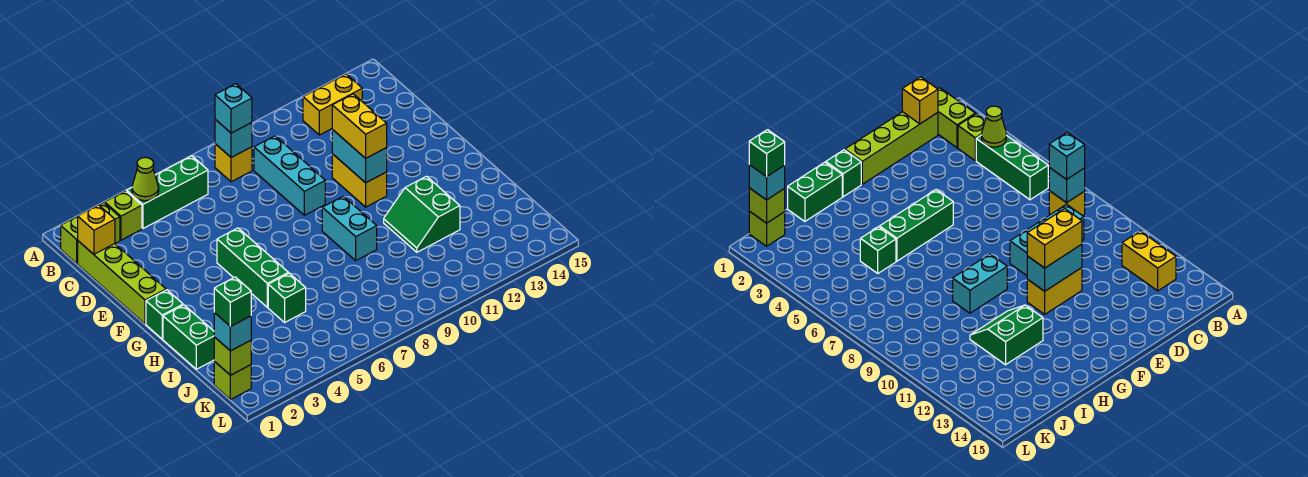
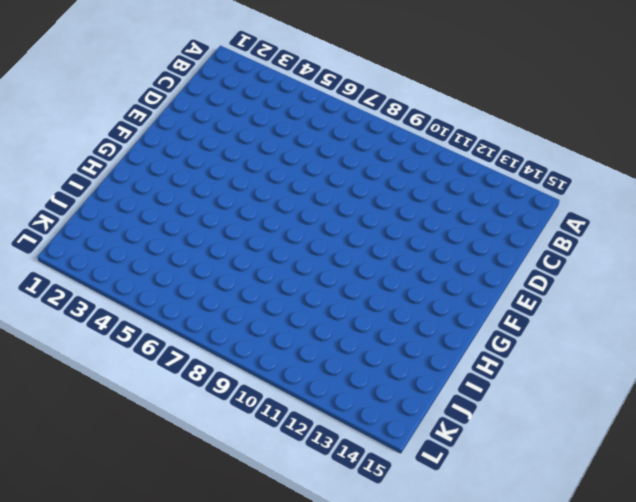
none -> lime brick B1:B2 level 1
none -> lime brick B3 level 1
none -> green brick B4:B6 level 1

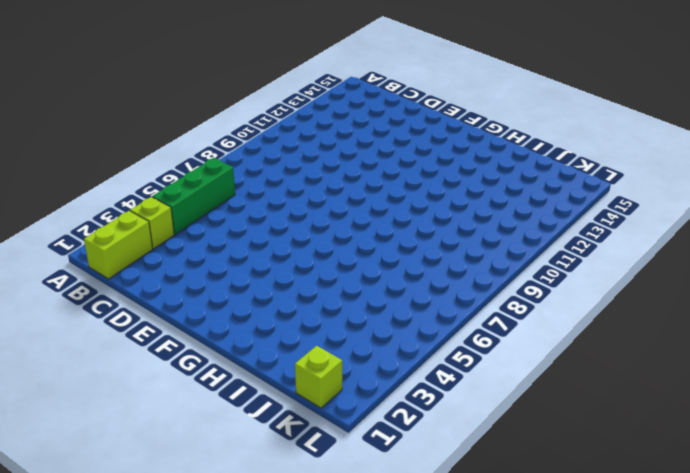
none -> yellow brick B8 level 1
none -> yellow brick B12:B13 level 1
none -> lime brick C1:F1 level 1

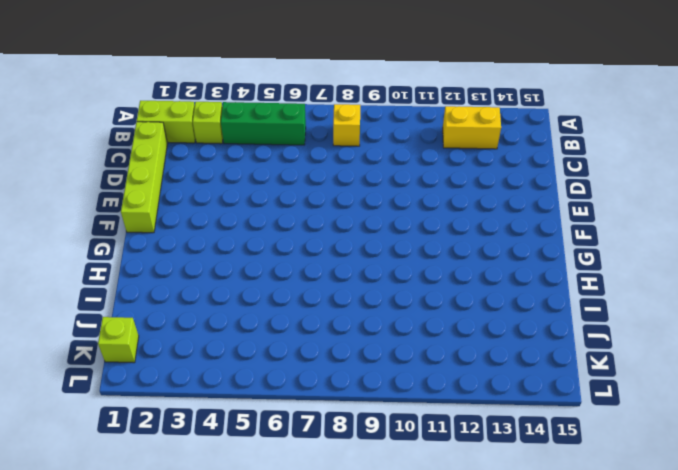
none -> cyan brick C9:E9 level 1
none -> yellow brick E11:F11 level 1
none -> green brick F5:H5 level 1

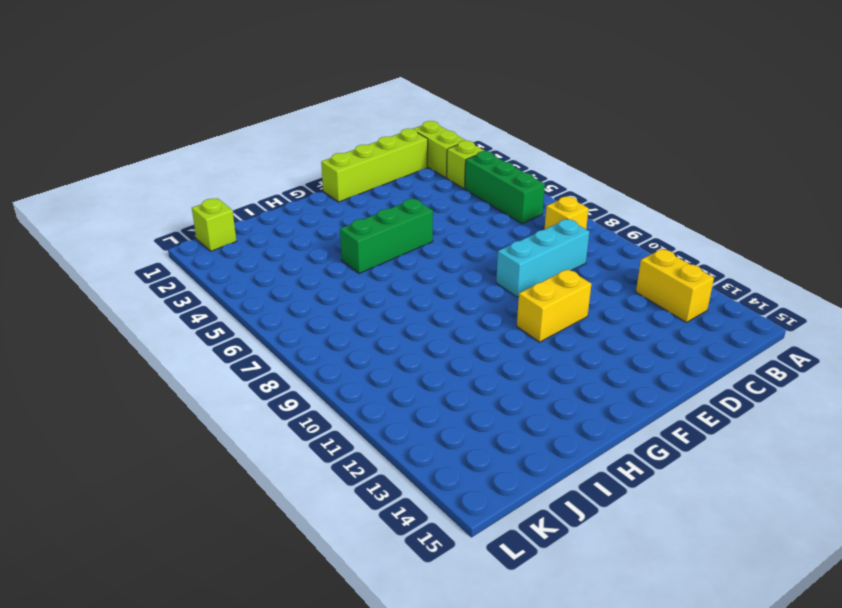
none -> green brick G1 level 1
none -> cyan brick G9:H9 level 1
none -> green brick H1:I1 level 1

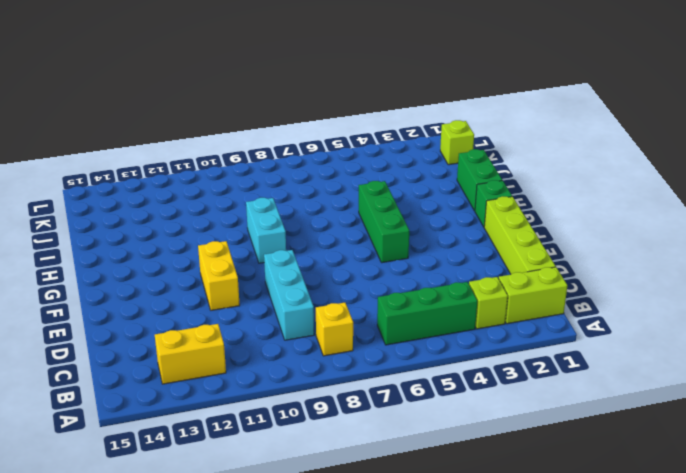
none -> green slope H11:I12 level 1 top 12
none -> green brick I5 level 1
none -> lime cone B4 level 2

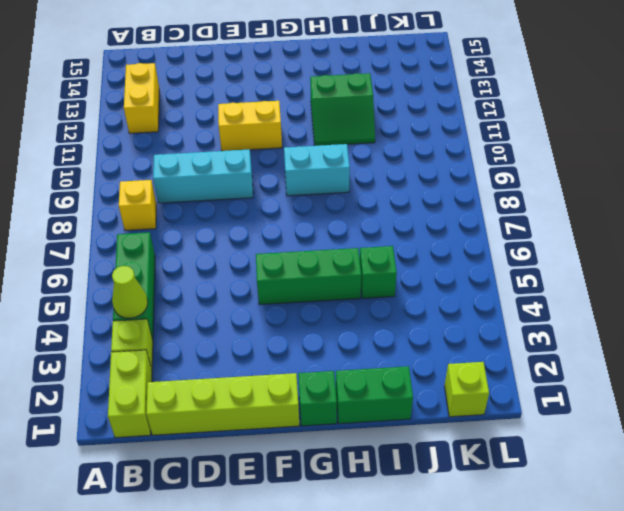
none -> cyan brick B8 level 2
none -> yellow brick C1 level 2
none -> cyan brick E11:F11 level 2

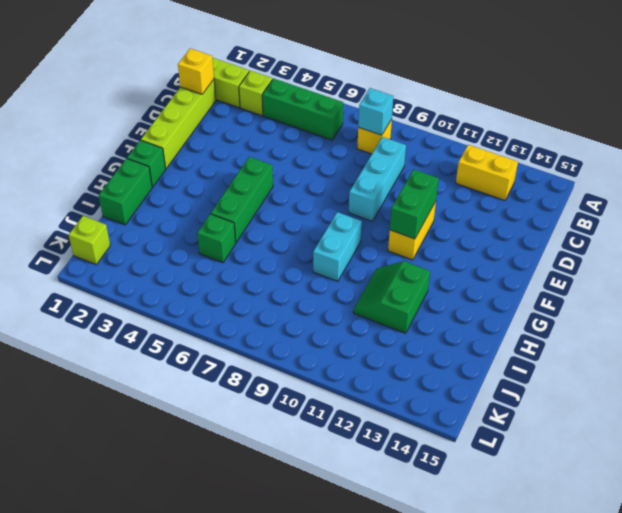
green brick E11:F11 level 2 -> cyan brick E11:F11 level 2
none -> lime cone B4 level 2
none -> lime brick K1 level 2
none -> cyan brick B8 level 3

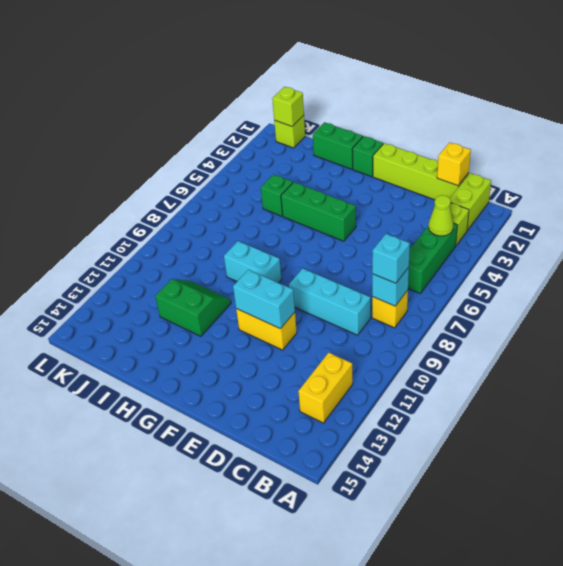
none -> yellow brick E11:F11 level 3
none -> cyan brick K1 level 3
none -> green brick K1 level 4

